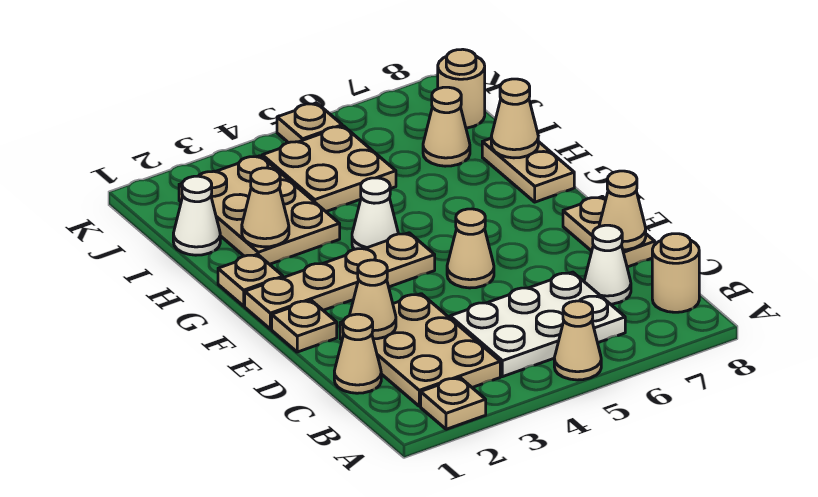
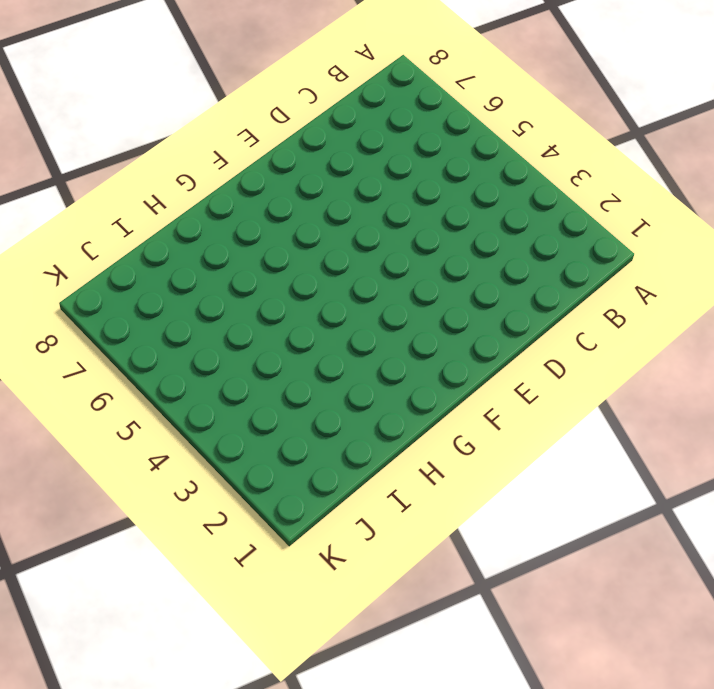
none -> tan plate A2 level 1
none -> tan cone A5 level 1
none -> tan plate B2:D3 level 1

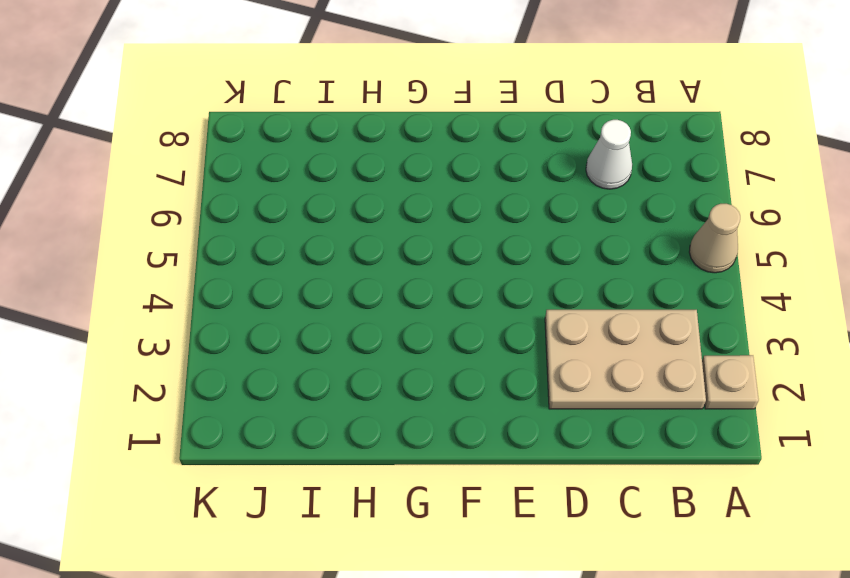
none -> white plate B4:C6 level 1
none -> tan round brick B8 level 1
none -> tan cone C1 level 1

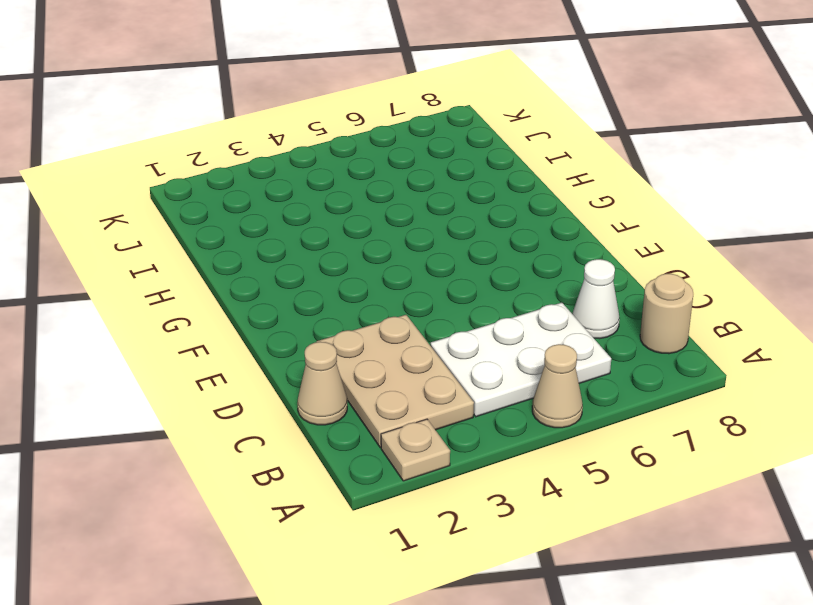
none -> tan plate D8:E8 level 1
none -> tan plate E1 level 1
none -> tan cone E5 level 1

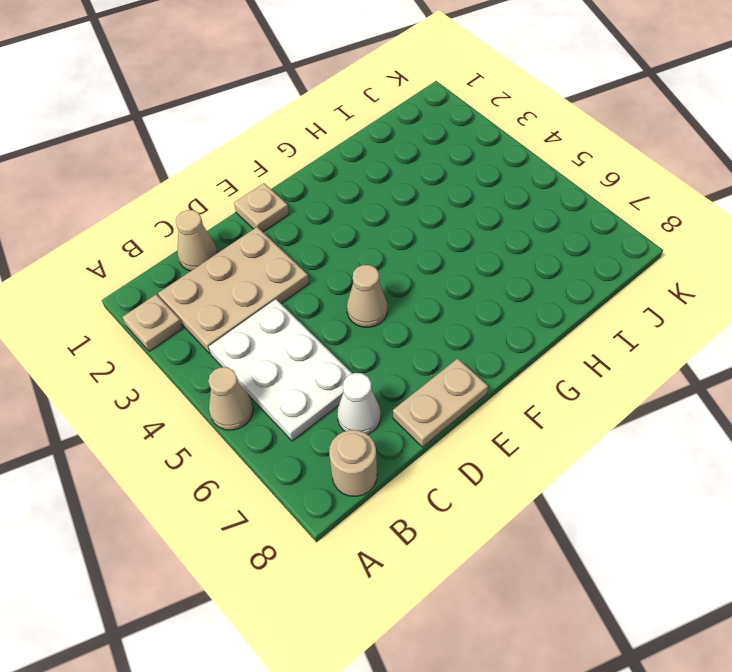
none -> tan plate F1:F4 level 1
none -> tan plate G1 level 1
none -> white cone G4 level 1

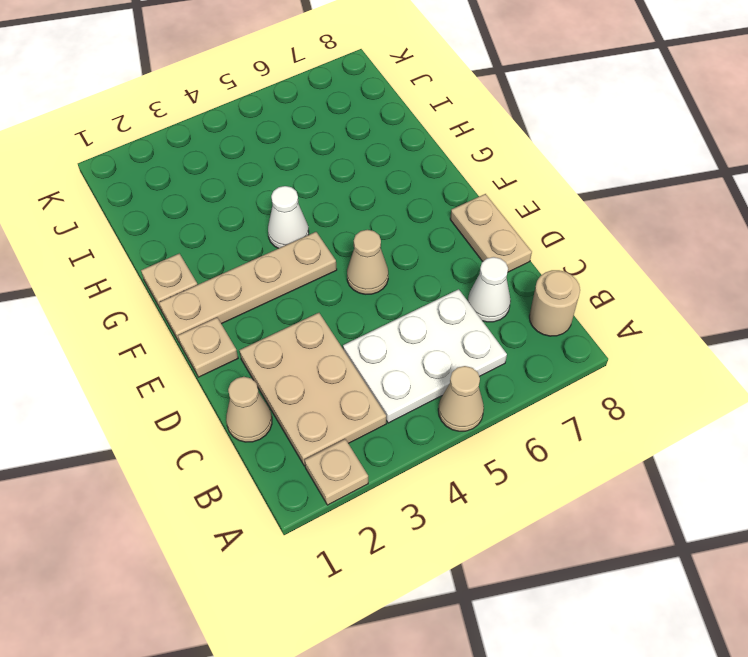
none -> tan plate G8:H8 level 1
none -> tan plate H2:J3 level 1
none -> white cone I1 level 1

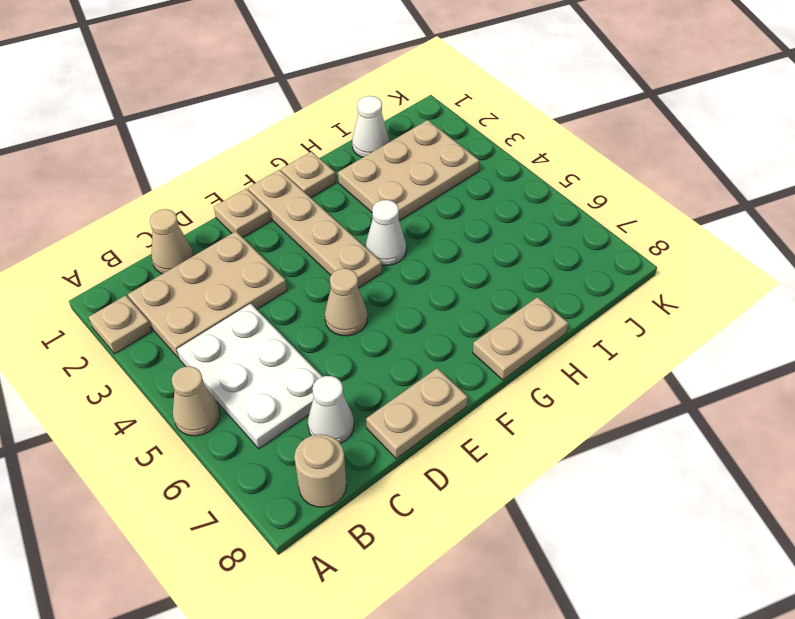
none -> tan plate I4:J5 level 1
none -> tan cone I7 level 1
none -> tan round brick J8 level 1

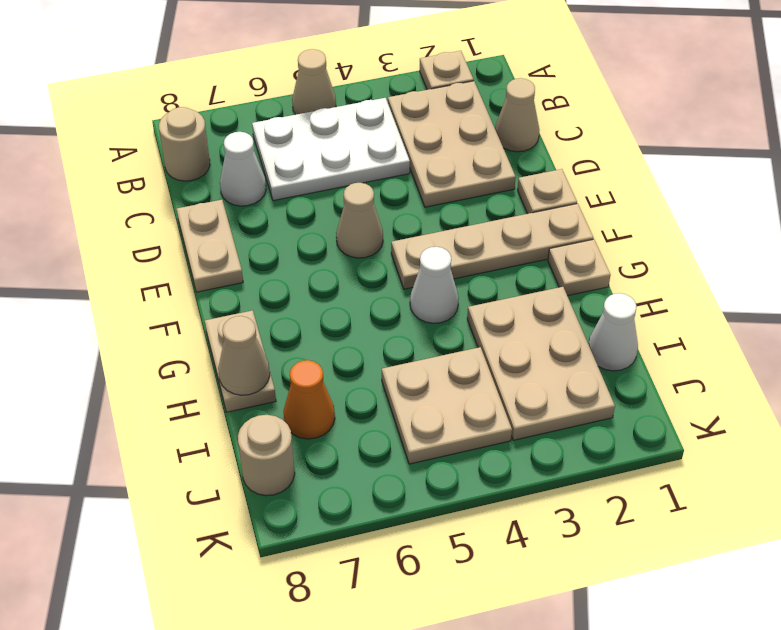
orange cone I7 level 1 -> tan cone I7 level 1
none -> tan plate K5 level 1
none -> tan cone D2 level 2
none -> tan cone D8 level 2

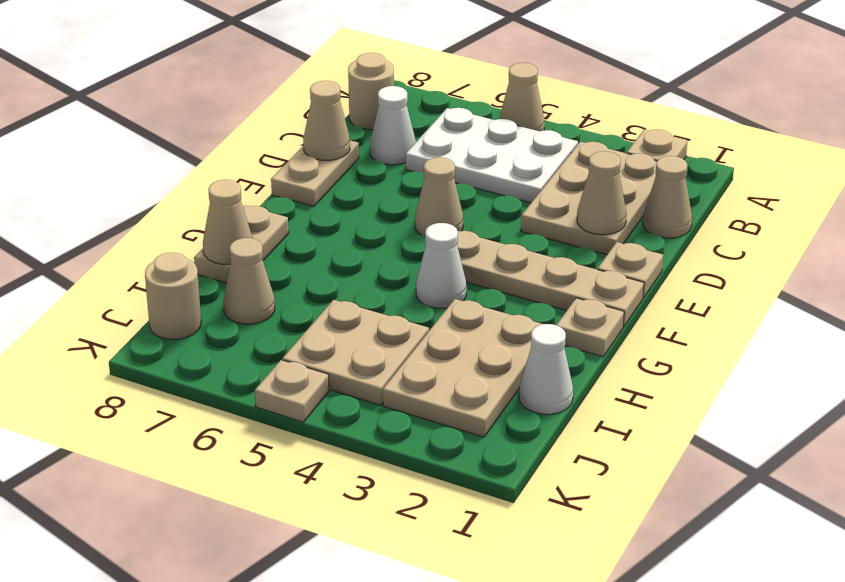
none -> tan cone H2 level 2

